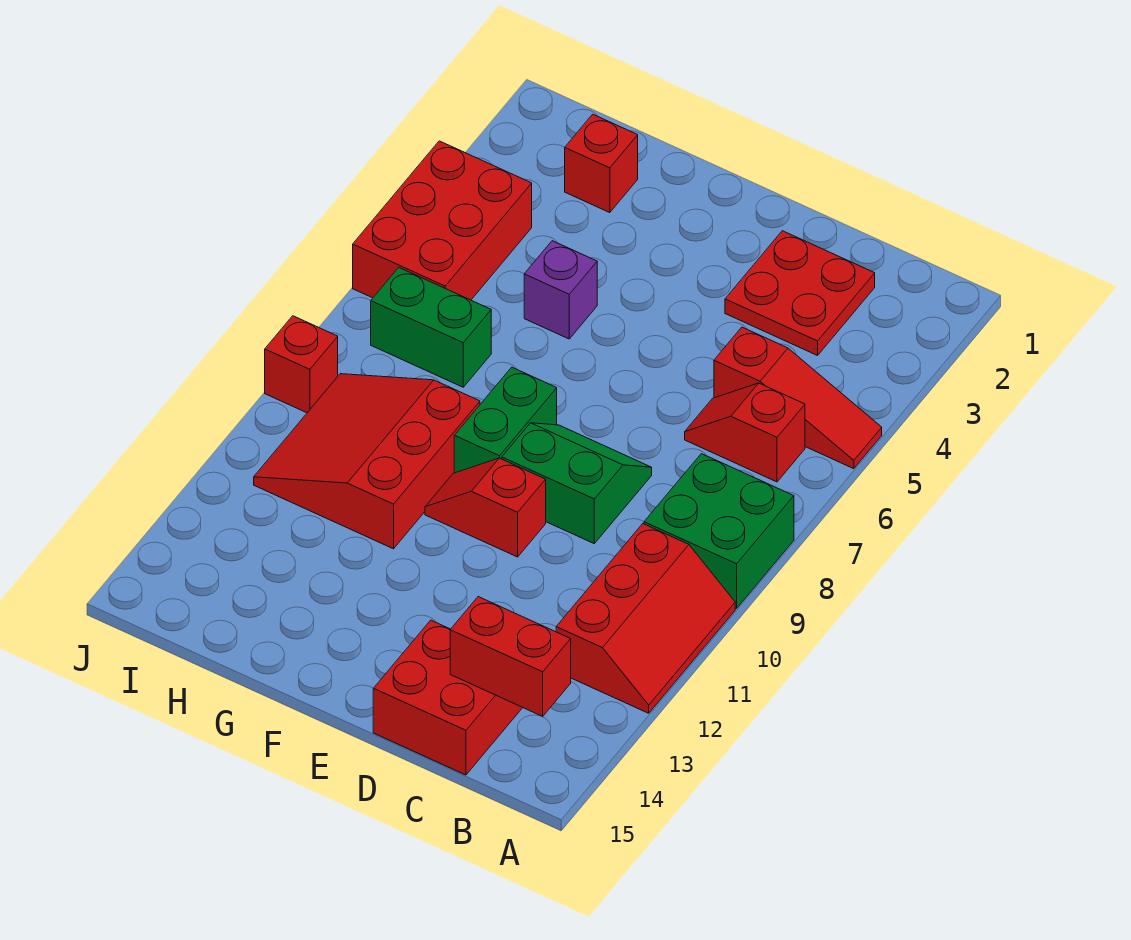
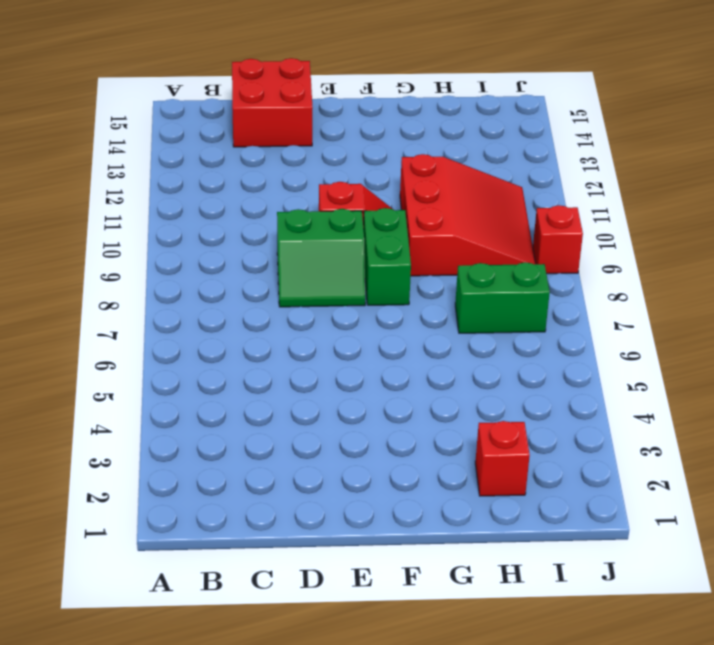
none -> red slope A5:C5 level 1 top C
none -> green brick A8:B9 level 1
none -> red slope A10:B12 level 1 top B

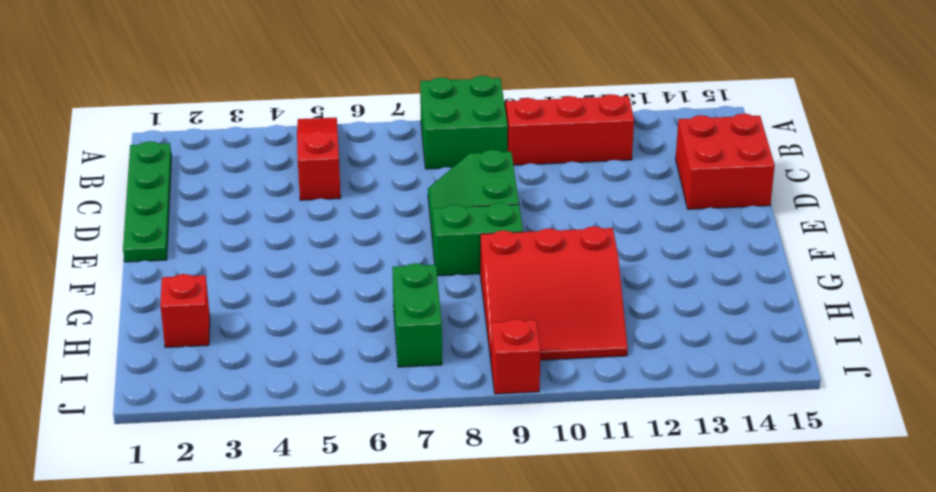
green plate B1:E1 level 1 -> none
none -> red slope B6:C6 level 1 top B
none -> red plate C2:D3 level 1
none -> red slope E10:F10 level 1 top E

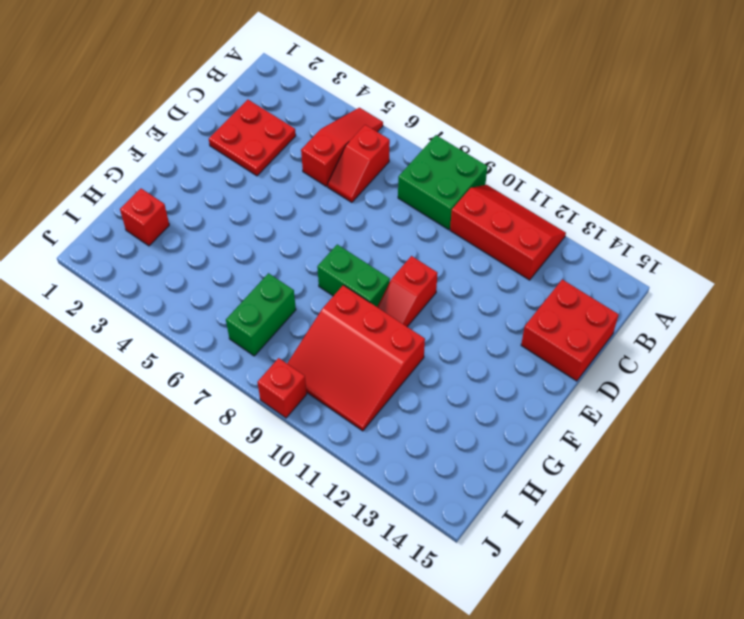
none -> green slope D8:E9 level 1 top 9
none -> purple brick G5 level 1
none -> red brick I4:J6 level 1

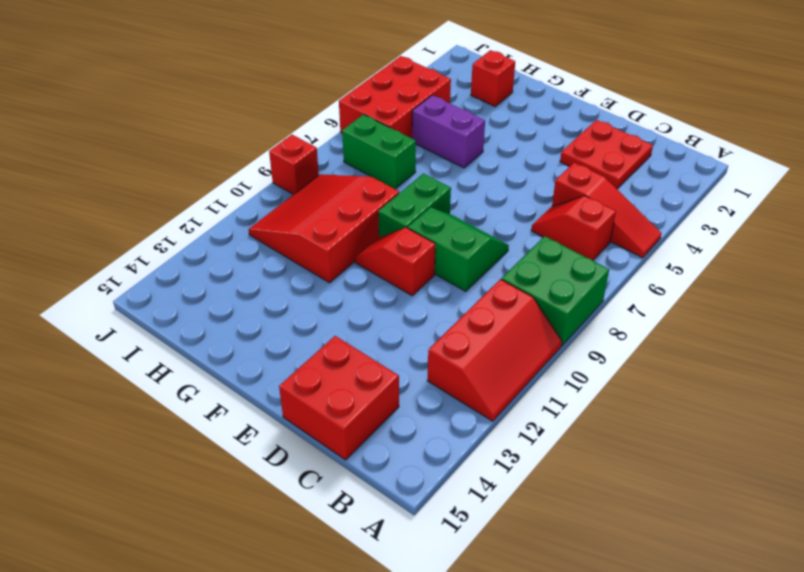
purple brick G5:H5 level 1 -> purple brick G5 level 1
none -> red brick B14:C14 level 2

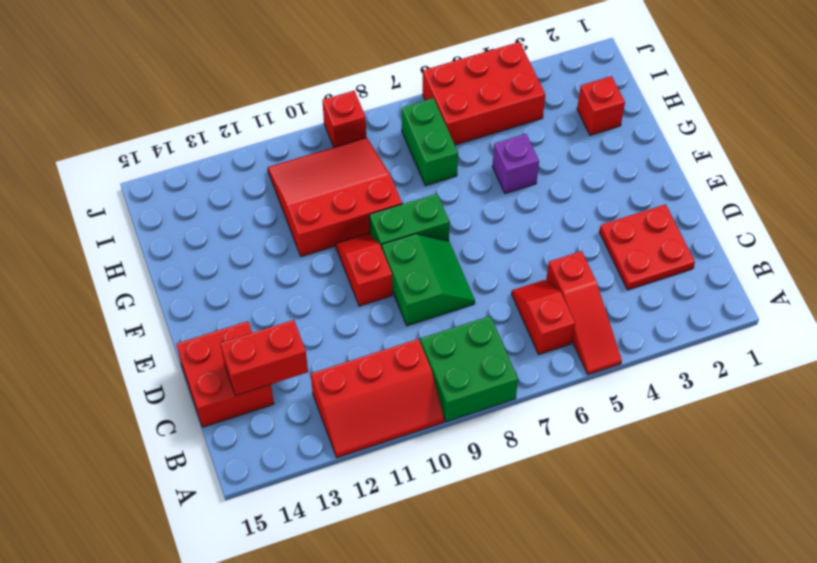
red brick C13:C14 level 2 -> red brick B14:C14 level 2

